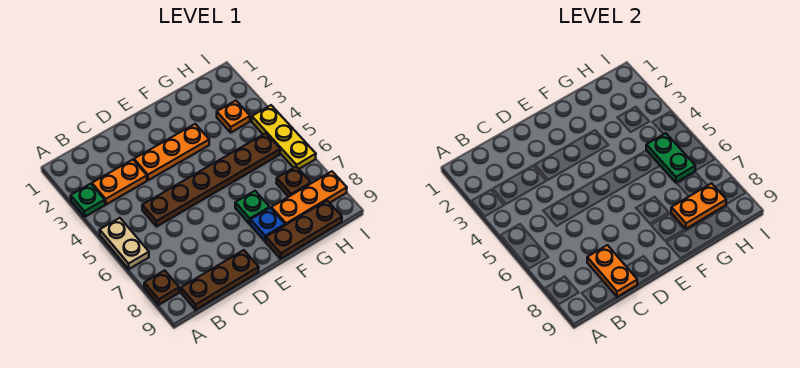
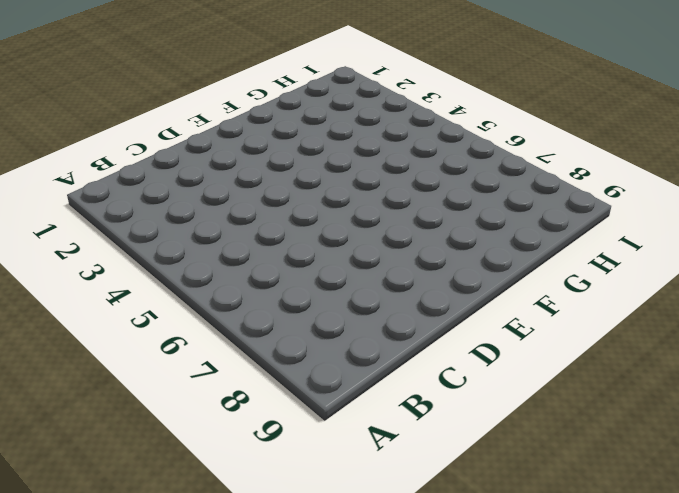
none -> green plate A3 level 1
none -> tan plate A5:A6 level 1
none -> brown plate A8 level 1

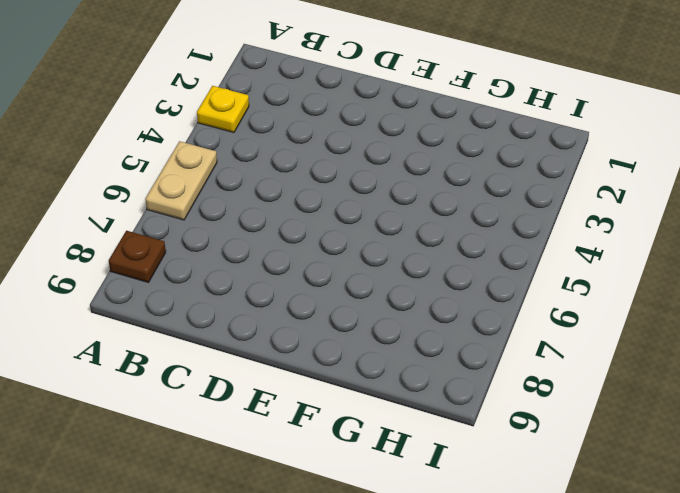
yellow plate A3 level 1 -> green plate A3 level 1
none -> orange plate B3:C3 level 1
none -> brown plate B9:D9 level 1
none -> brown plate C5:H5 level 1

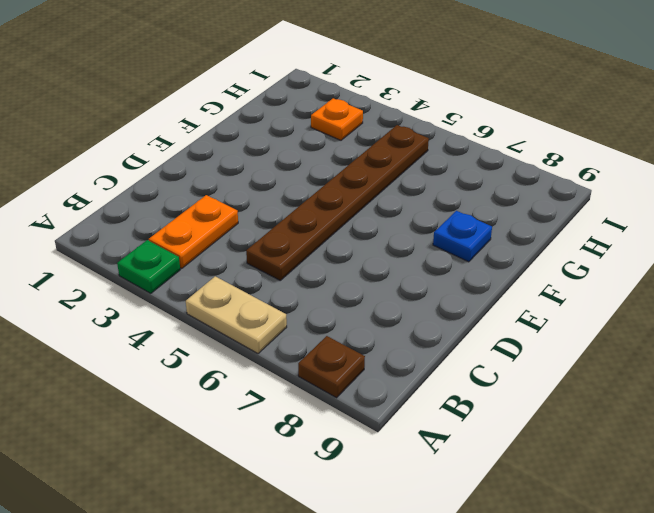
none -> brown plate B9:D9 level 1
none -> orange plate D3:F3 level 1
none -> green plate F7 level 1

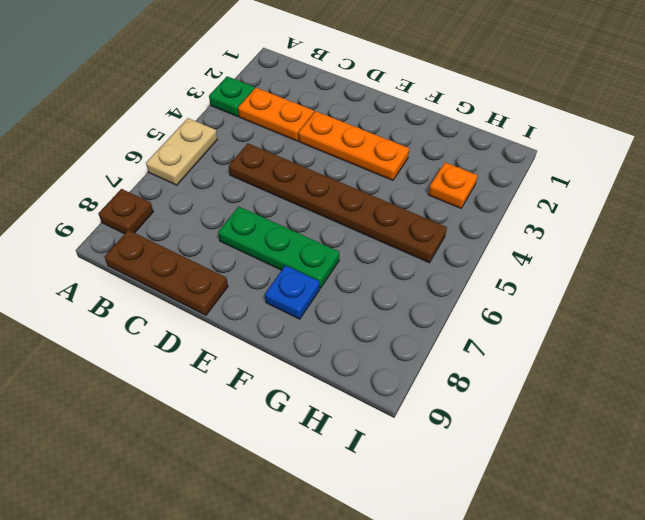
green plate D7:F7 level 1 -> green plate F7 level 1
none -> brown plate F9:H9 level 1
none -> orange plate G8:I8 level 1
none -> brown plate H7 level 1

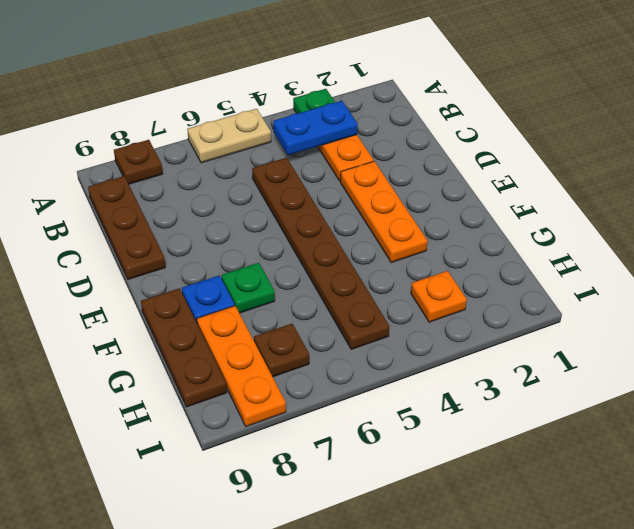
blue plate B3:B4 level 2 -> none
none -> yellow plate I4:I6 level 1
none -> orange plate C8:C9 level 2
none -> orange plate G8:H8 level 2

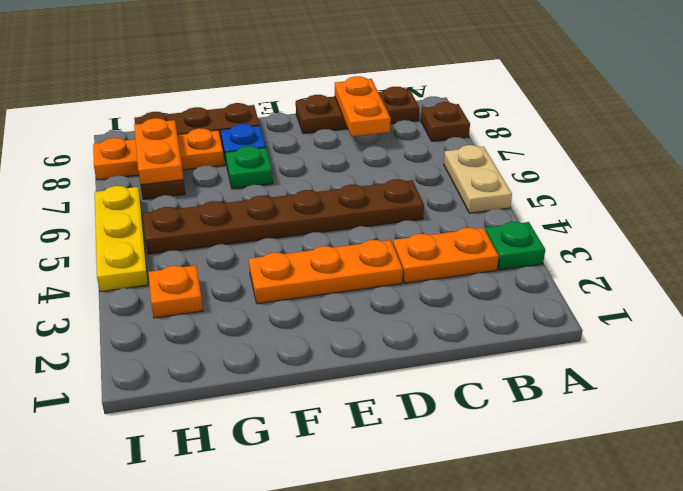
orange plate H7:H8 level 2 -> orange plate G8:H8 level 2
none -> green plate H5:H6 level 2

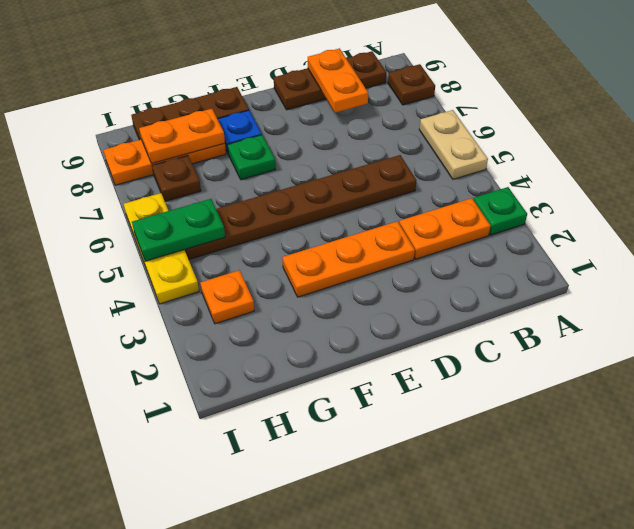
green plate H5:I5 level 2 -> green plate H5:H6 level 2

